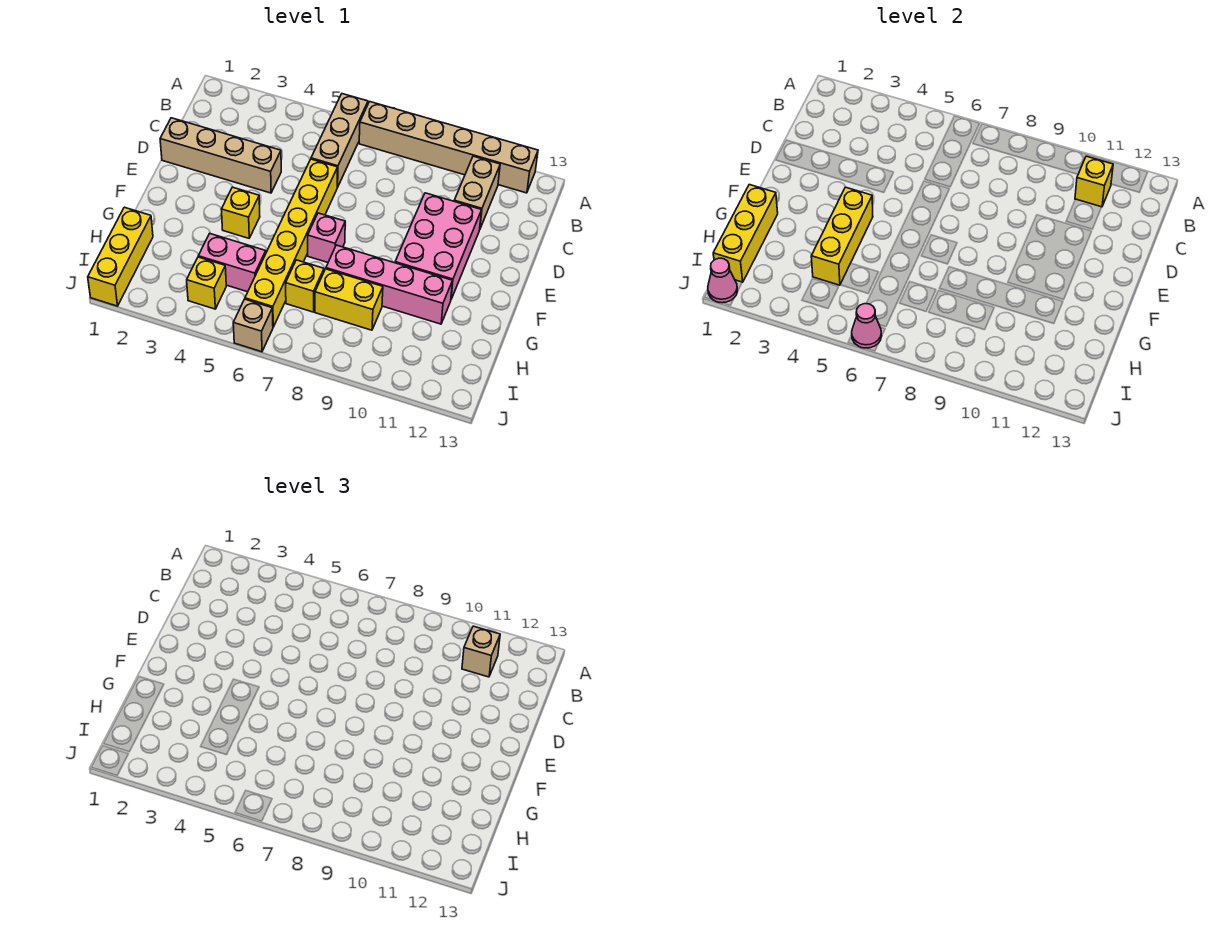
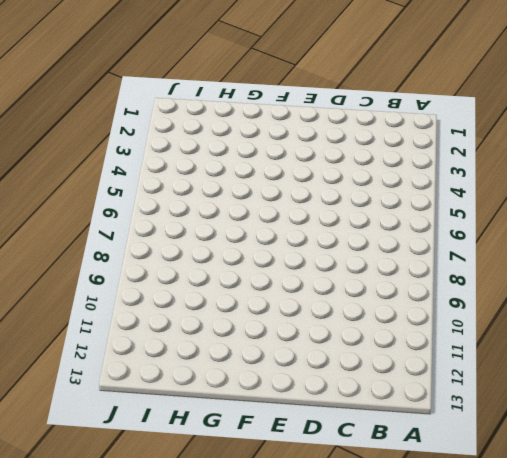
none -> tan brick A6:C6 level 1
none -> tan brick A7:A12 level 1
none -> tan brick B11:C11 level 1

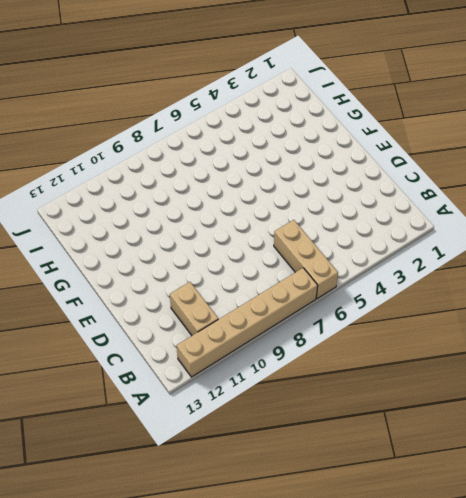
none -> tan brick D1:D4 level 1
none -> yellow brick D6:I6 level 1
none -> pink brick D10:F11 level 1

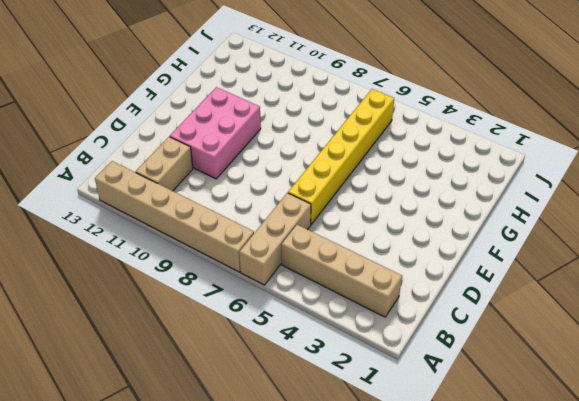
tan brick B2:B5 level 1 -> tan brick D1:D4 level 1
none -> yellow brick F4 level 1
none -> pink brick F7 level 1
none -> pink brick G8:G11 level 1

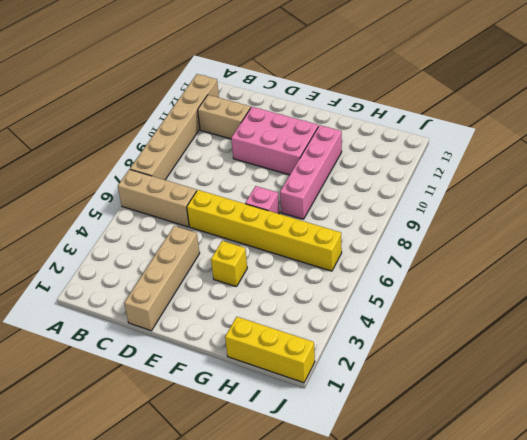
none -> pink brick H4:H5 level 1
none -> yellow brick H7 level 1
none -> yellow brick H8:H9 level 1

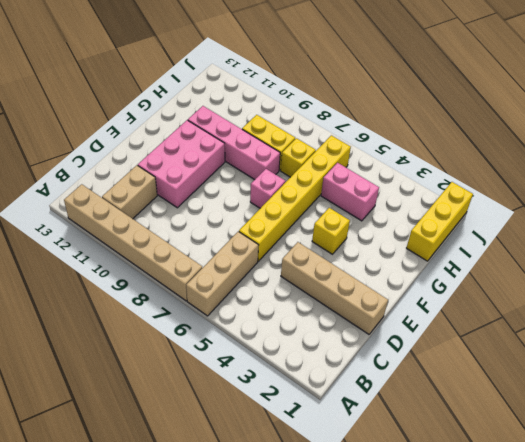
none -> yellow brick I4 level 1
none -> tan brick J6 level 1
none -> yellow brick B11 level 2

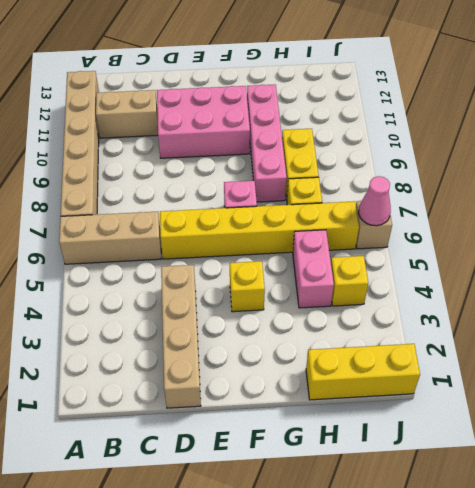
none -> yellow brick B11 level 2
none -> yellow brick F4:H4 level 2
none -> yellow brick G1:I1 level 2

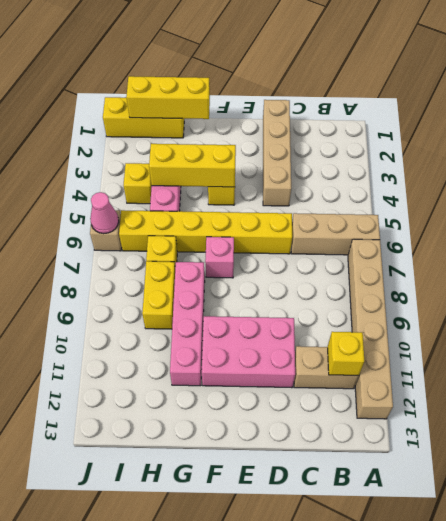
none -> pink cone J1 level 2
none -> tan brick B11 level 3

